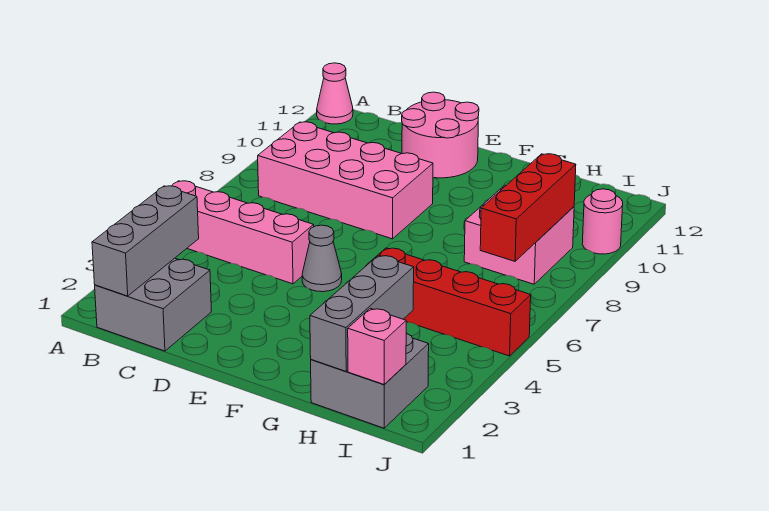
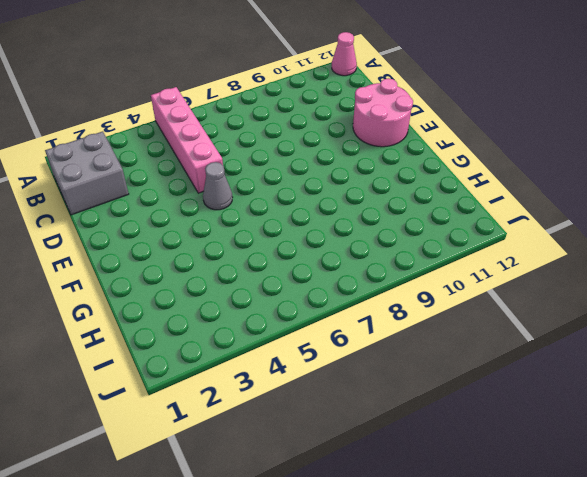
none -> pink brick B8:E9 level 1
none -> red brick G5:J5 level 1
none -> grey brick H1:I2 level 1

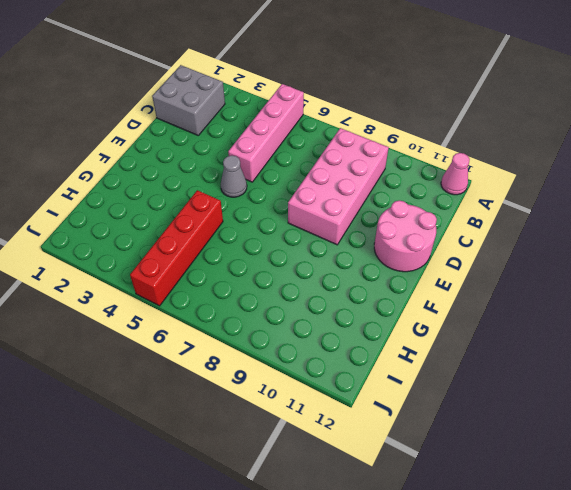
none -> grey brick H1:I2 level 1
none -> pink brick H8:I9 level 1
none -> pink round brick J10 level 1

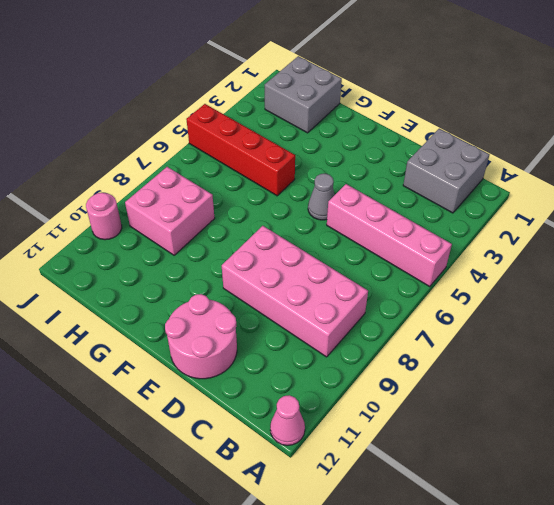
none -> grey brick B1:B3 level 2
none -> grey brick H1:H3 level 2
none -> pink brick I1 level 2

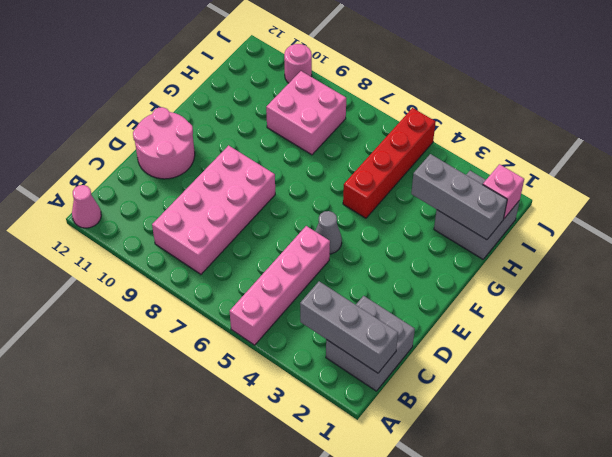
none -> red brick I7:I9 level 2

